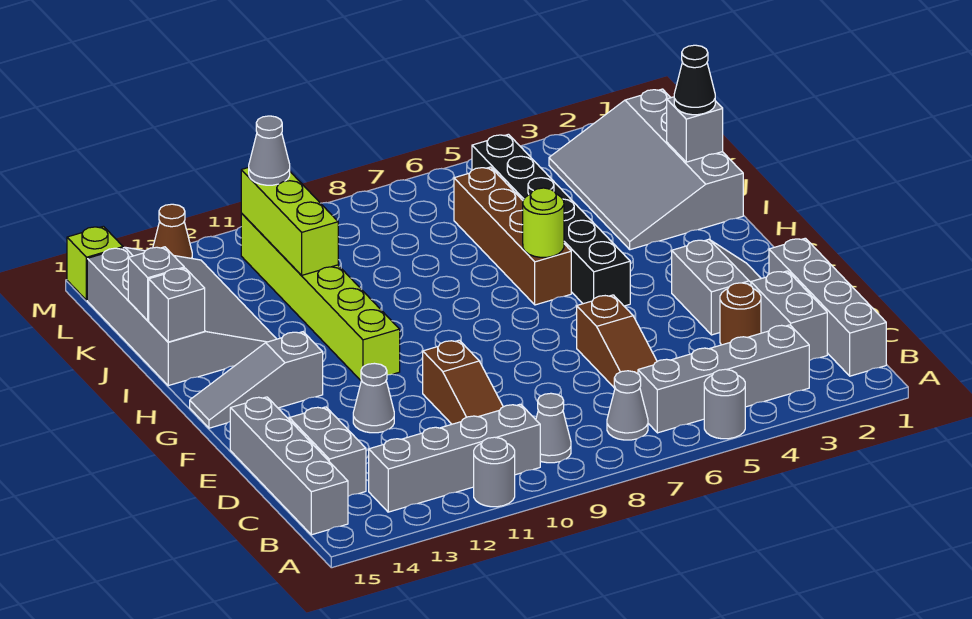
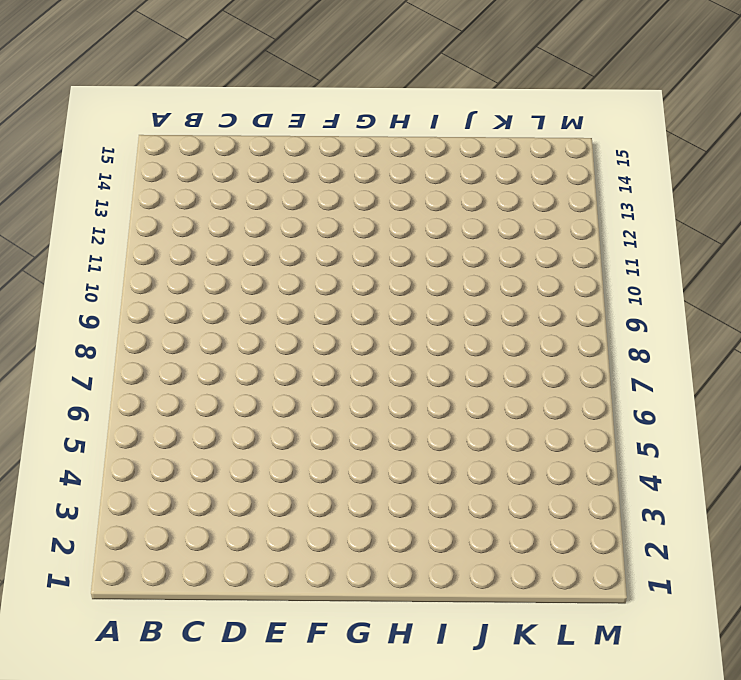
none -> grey round brick A5 level 1
none -> grey round brick A11 level 1
none -> grey brick B1:E1 level 1
none -> grey brick B3:B6 level 1

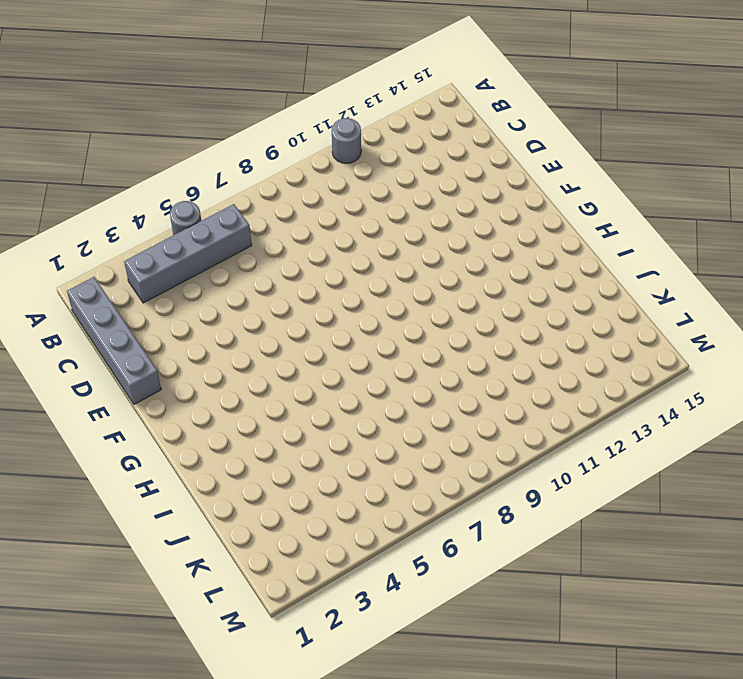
none -> grey cone B7 level 1
none -> grey cone B9 level 1
none -> grey brick B10:B13 level 1
none -> grey brick B15:E15 level 1

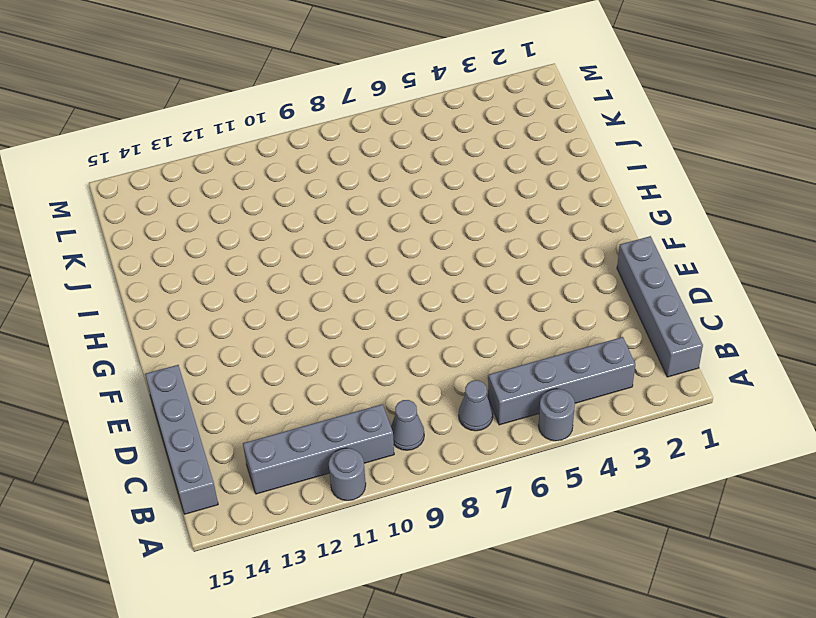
none -> grey brick C2:D2 level 1
none -> brown slope C6:E6 level 1 top E
none -> brown slope C10:E10 level 1 top E
none -> grey brick C14:D14 level 1

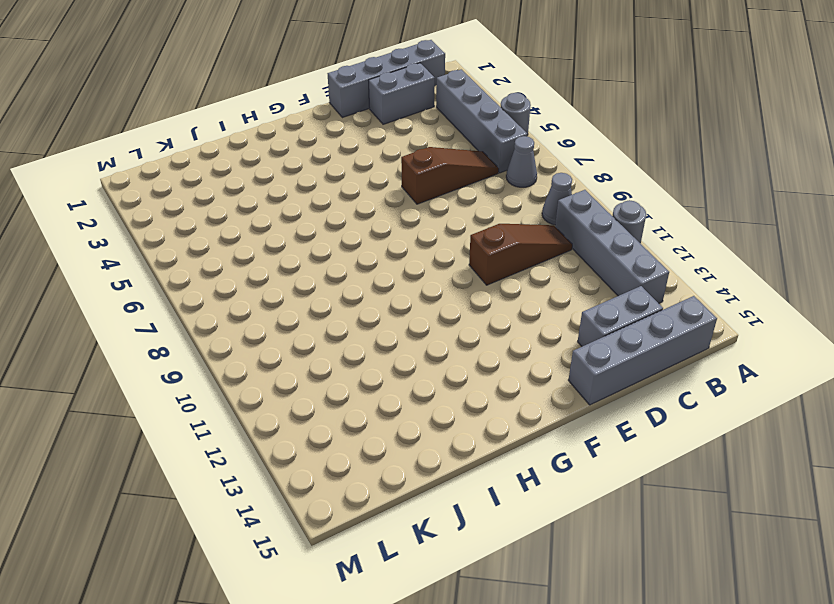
none -> brown round brick D3 level 1
none -> grey slope E2:F3 level 1 top 3
none -> grey cone E12 level 1
none -> black brick G5:L5 level 1

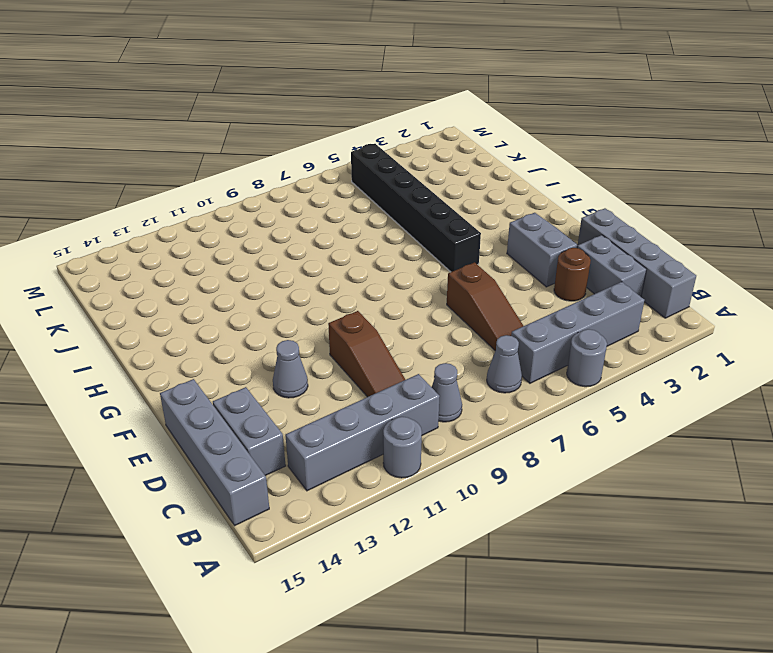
none -> lime brick G11:L11 level 1
none -> grey slope G13:G15 level 1 top 13
none -> brown brick H6:K6 level 1
none -> grey slope I1:L3 level 1 top 1

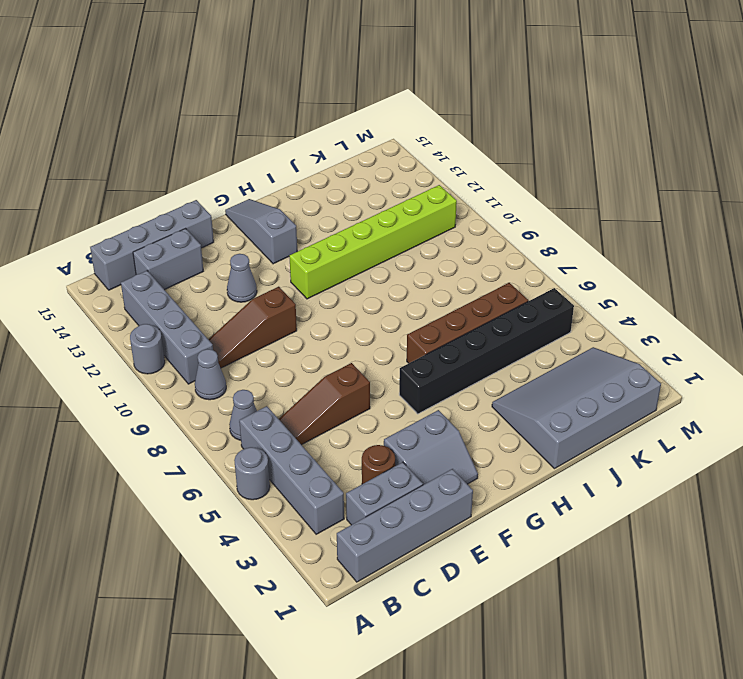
none -> grey slope I13:L15 level 1 top 15
none -> brown cone M13 level 1
none -> lime brick M15 level 1
none -> lime round brick H6 level 2

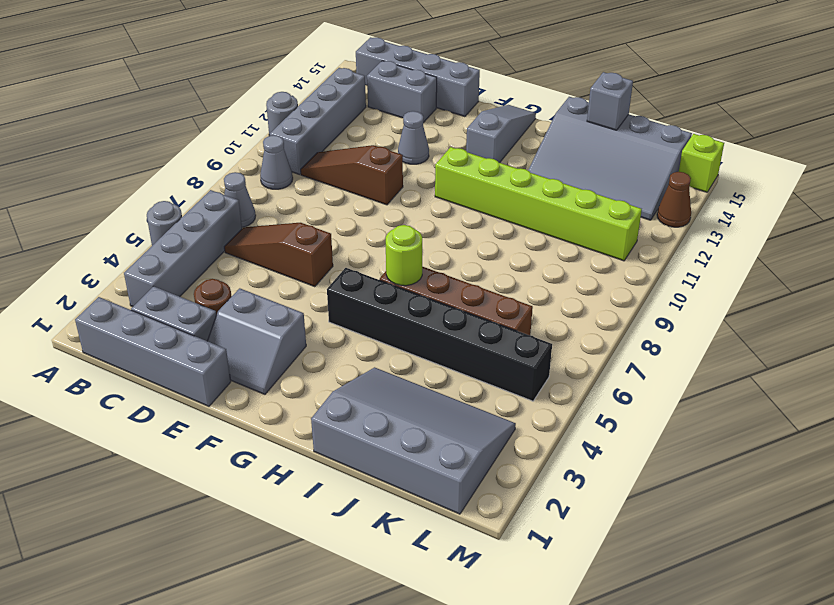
none -> grey brick I15 level 2
none -> grey brick J1 level 2
none -> lime brick J11:L11 level 2
none -> black cone J1 level 3

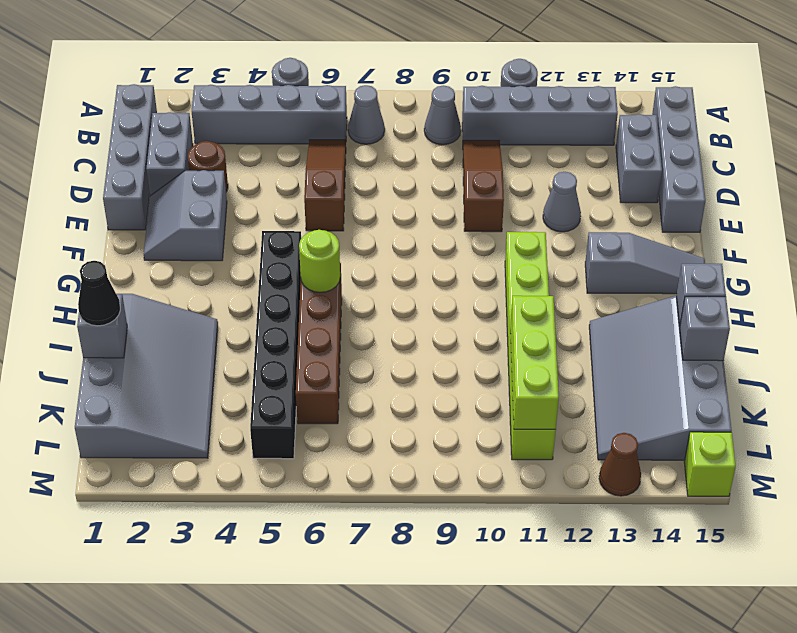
none -> grey cone L11 level 3

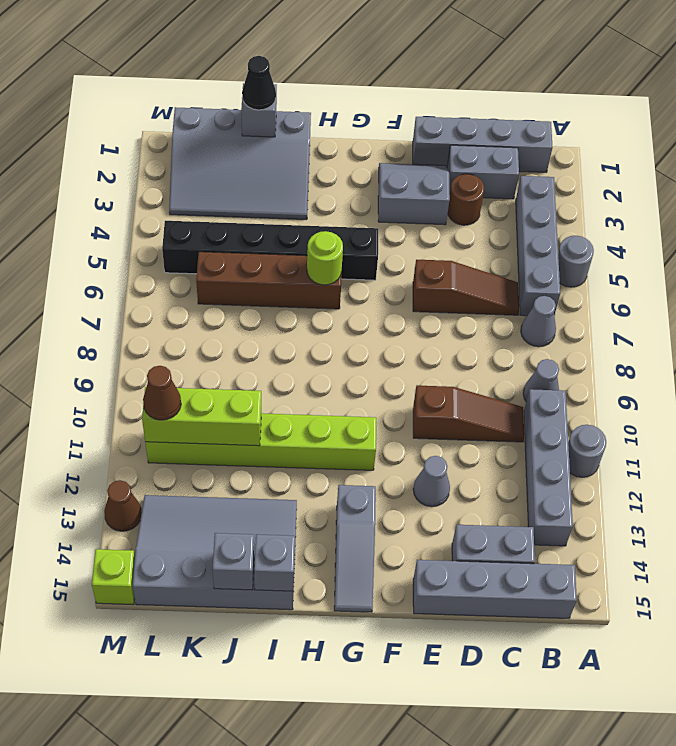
brown cone L11 level 3 -> grey cone L11 level 3

